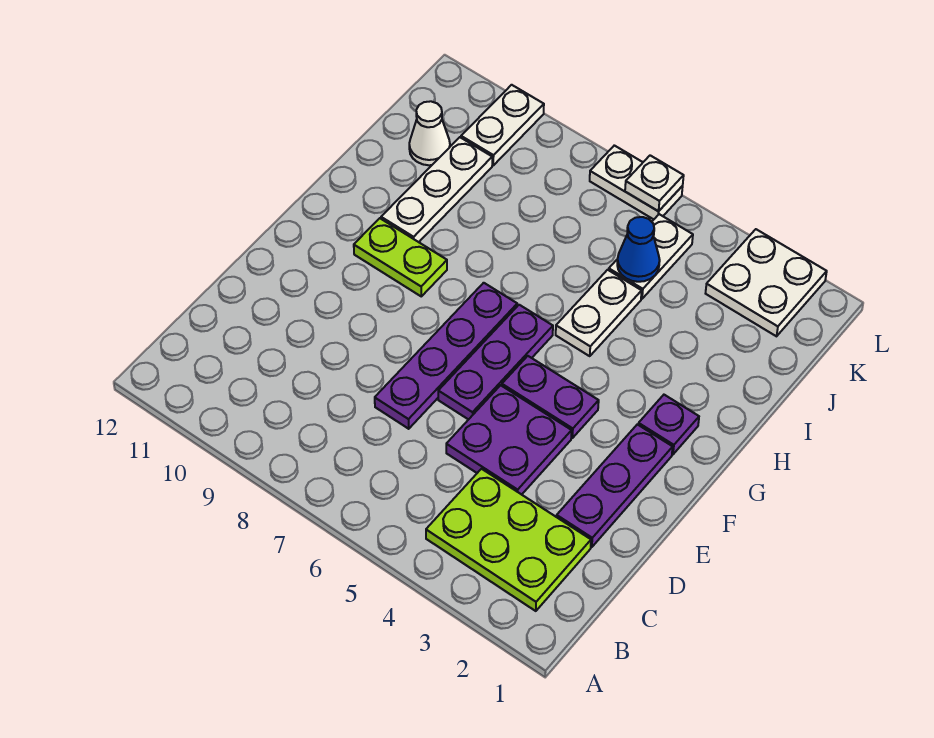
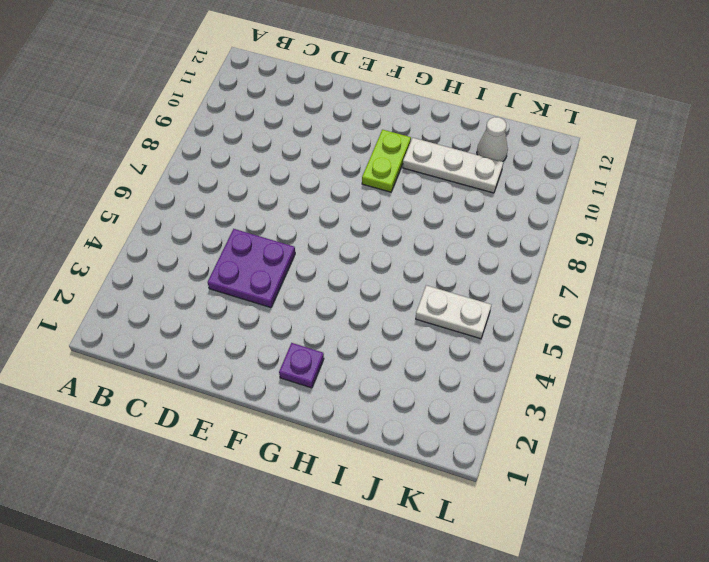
none -> lime plate B2:C4 level 1
none -> purple plate D2:F2 level 1
none -> purple plate D7:G7 level 1

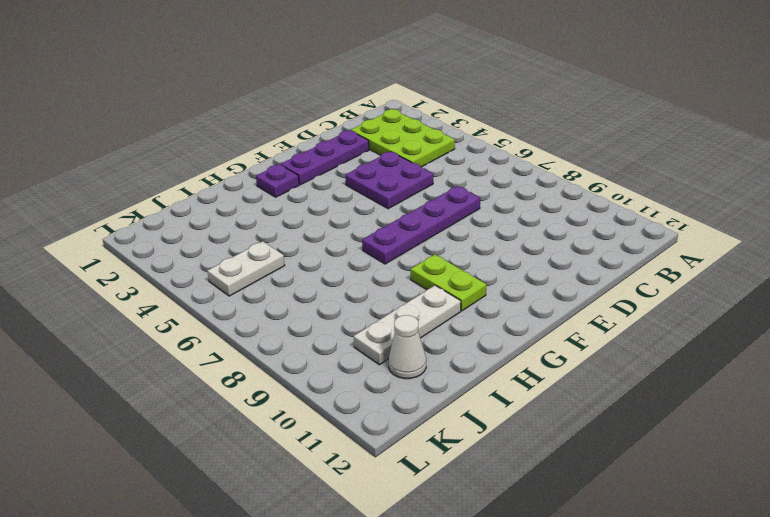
none -> purple plate E6:G6 level 1
none -> purple plate F4:F5 level 1
none -> white plate H5:I5 level 1

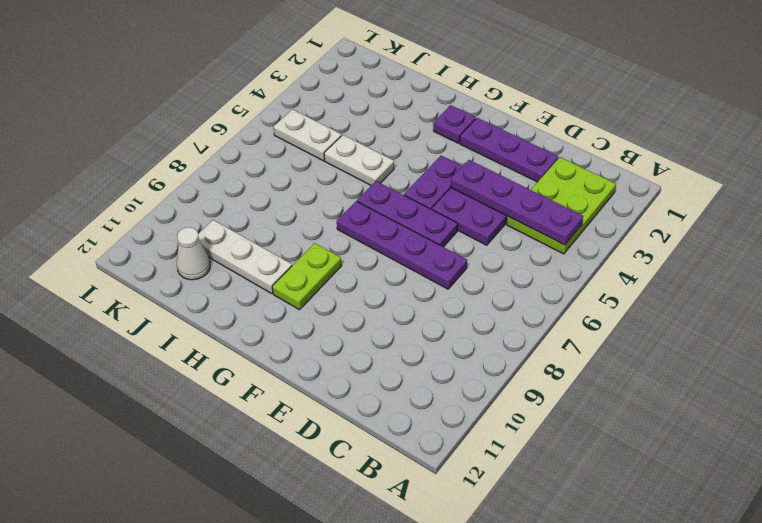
purple plate B4:E4 level 2 -> none
none -> white plate K2:L3 level 1
none -> white plate K10:L10 level 1
none -> white plate L6:L7 level 1

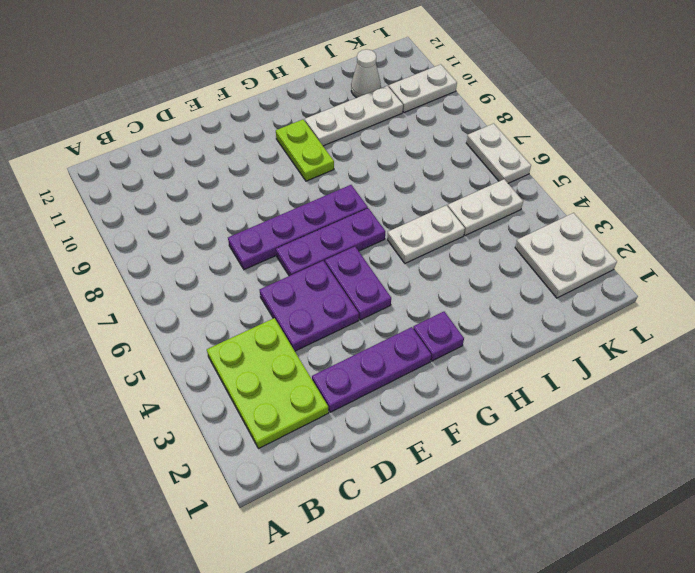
none -> blue cone J5 level 2
none -> white plate L6 level 2

